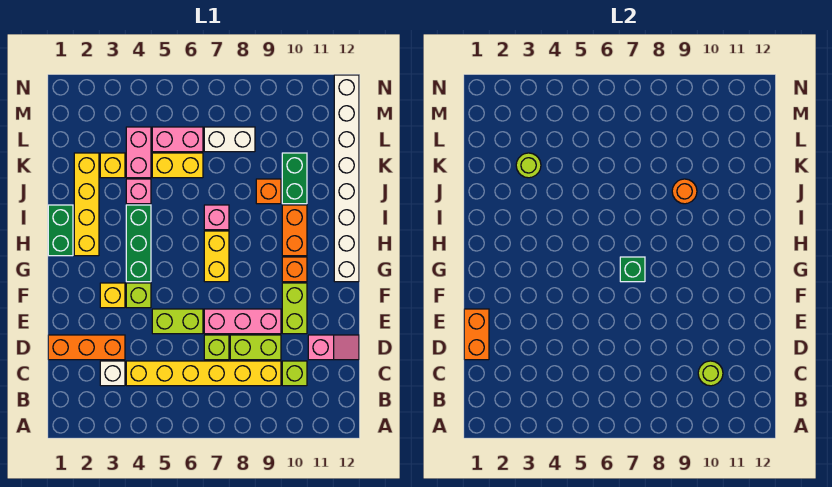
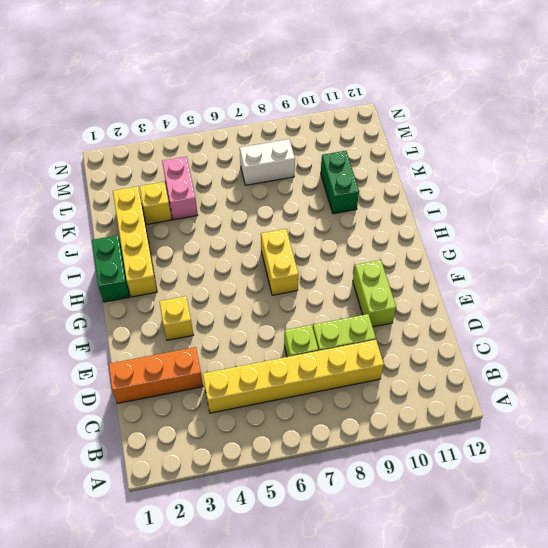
none -> white brick C3 level 1
none -> lime brick C10 level 1
none -> pink slope D11:D12 level 1 top 11
none -> lime brick E5:E6 level 1

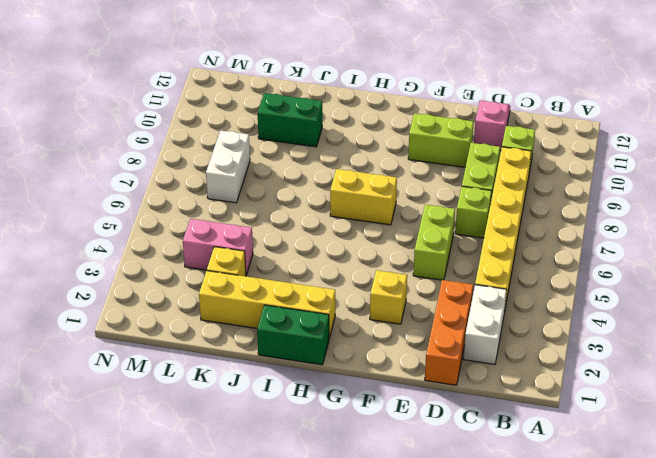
white brick C2:C3 level 1 -> white brick C3 level 1
none -> pink brick E7:E9 level 1
none -> lime brick F4 level 1
none -> green brick G4:I4 level 1
none -> orange brick G10 level 1

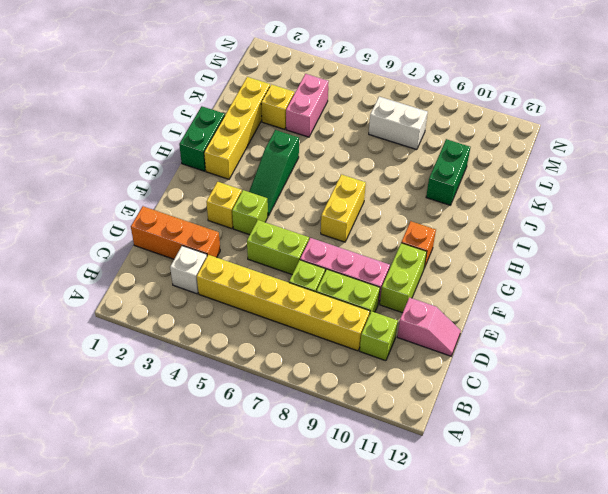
green slope G4:I4 level 1 top I -> green brick G4:I4 level 1
none -> white brick G12:N12 level 1
none -> orange brick H10:I10 level 1
none -> pink brick I7 level 1
none -> pink brick J4 level 1

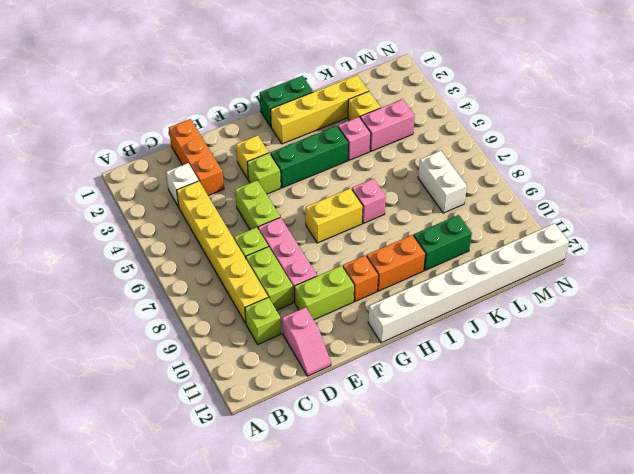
none -> orange brick J9 level 1
none -> yellow brick K5:K6 level 1
none -> pink brick L5:L6 level 1
none -> lime round brick C10 level 2

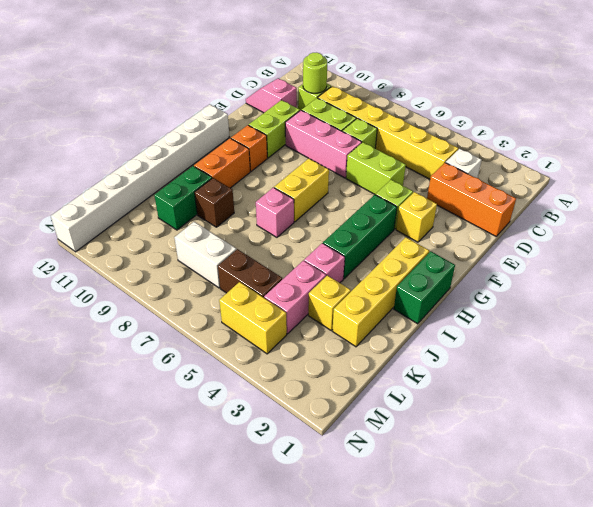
brown brick J9 level 1 -> orange brick J9 level 1
brown brick L5:L6 level 1 -> pink brick L5:L6 level 1
yellow brick M4:M5 level 1 -> yellow brick K5:K6 level 1
none -> orange brick D1:E1 level 2
none -> green brick G7 level 2
none -> orange round brick J9 level 2
none -> lime round brick K3 level 2

